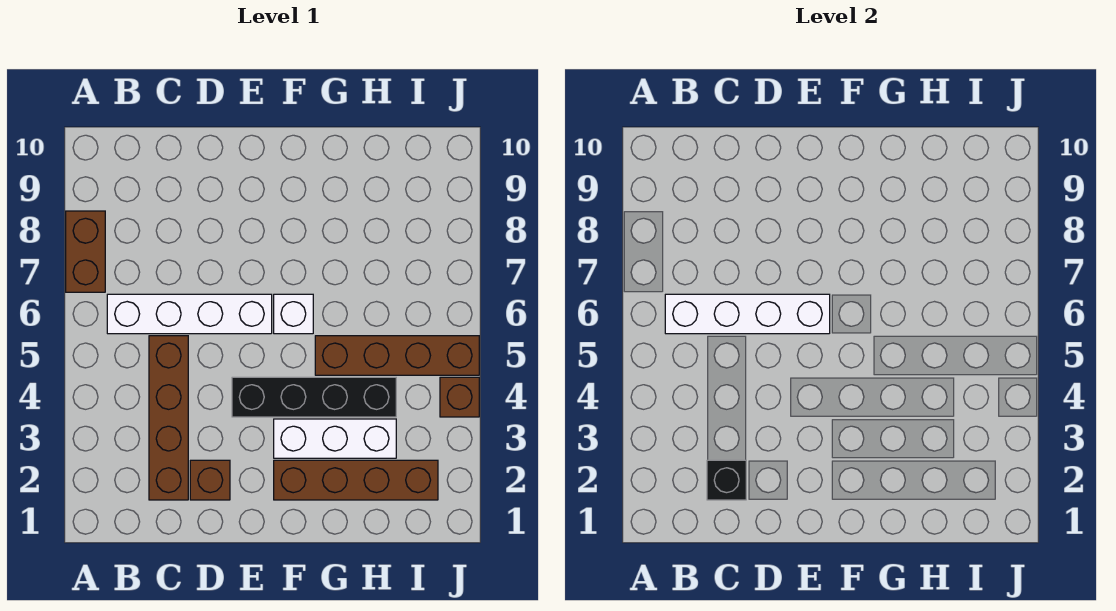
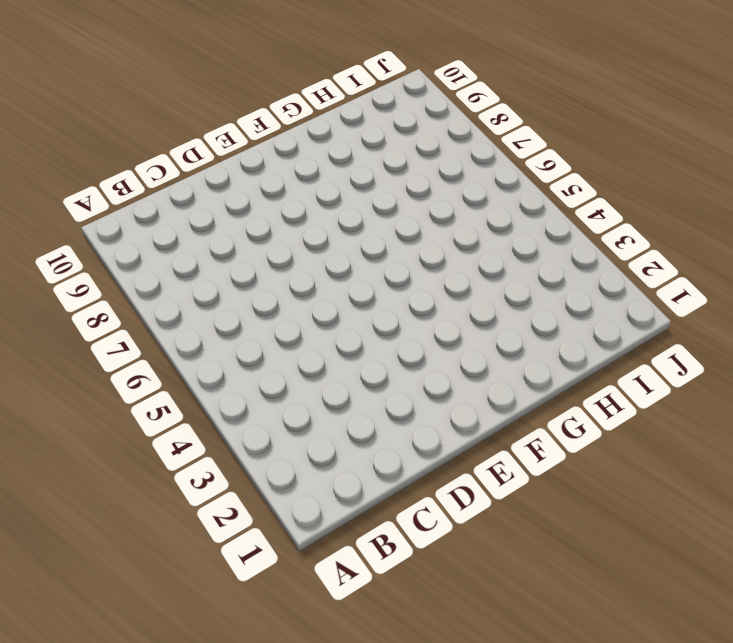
none -> brown brick A7:A8 level 1
none -> white brick B6:E6 level 1
none -> brown brick C2:C5 level 1

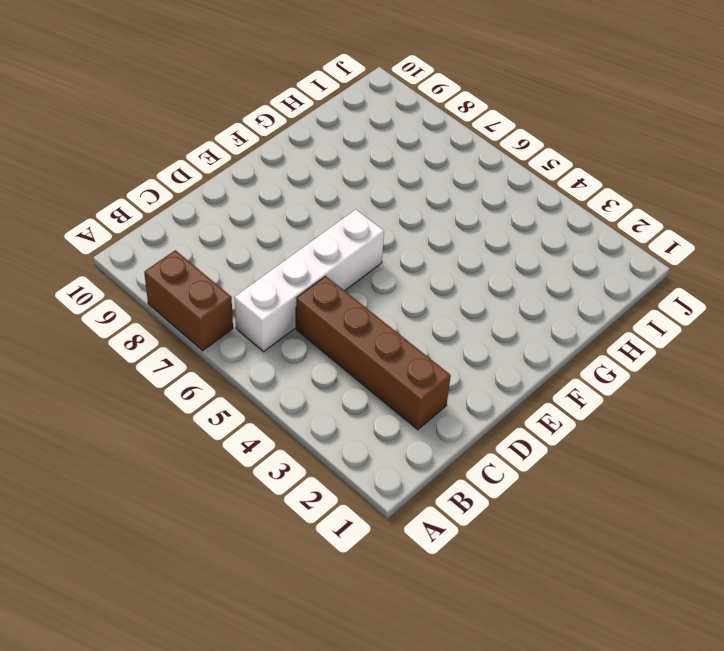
none -> brown brick D2 level 1
none -> black brick E4:H4 level 1
none -> brown brick F2:I2 level 1

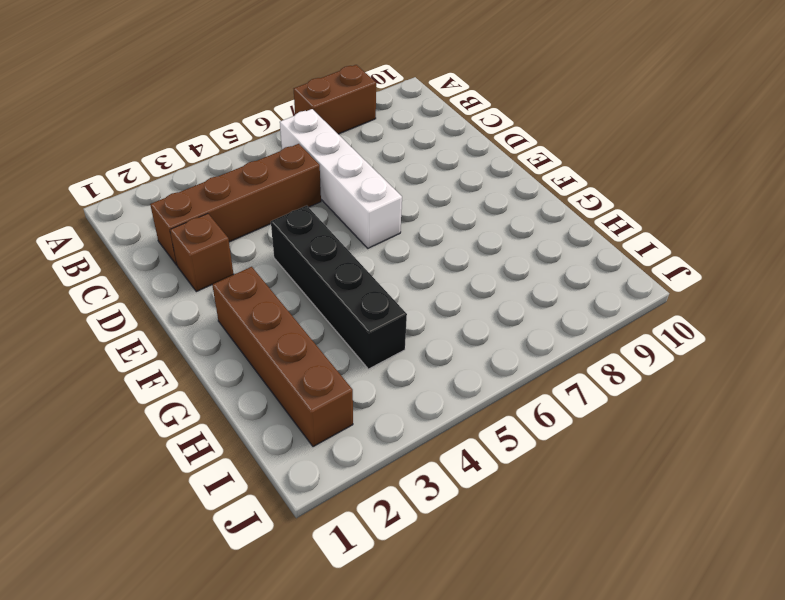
none -> white brick F3:H3 level 1
none -> white brick F6 level 1
none -> brown brick G5:J5 level 1

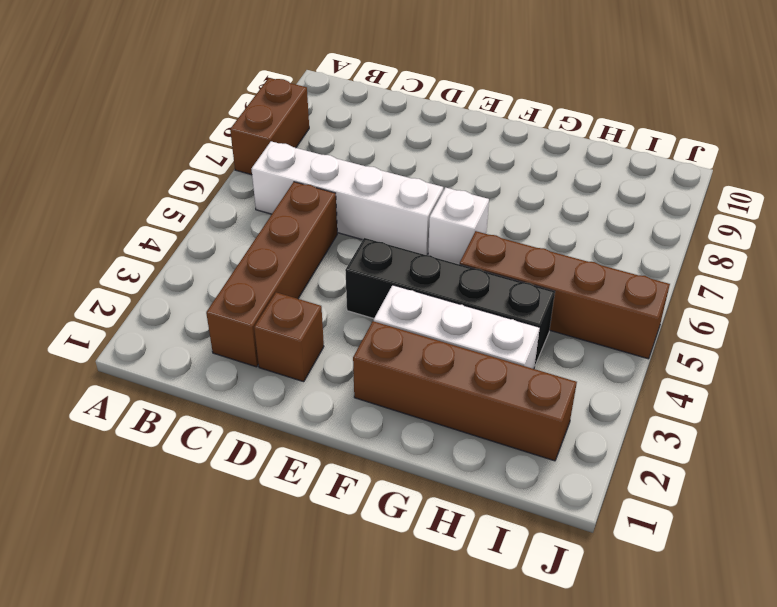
none -> brown brick J4 level 1
none -> white brick B6:E6 level 2
none -> black brick C2 level 2

